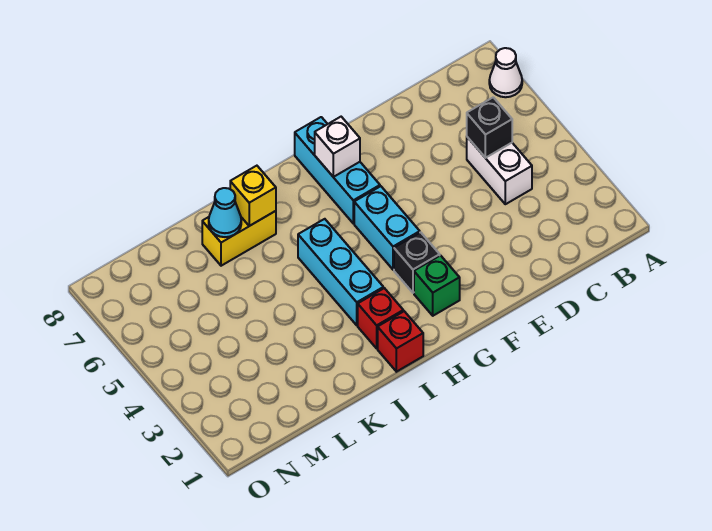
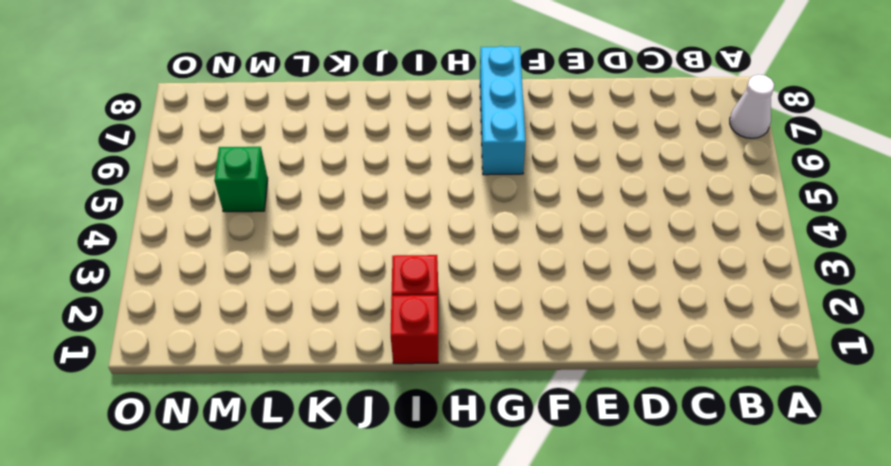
green brick M5 level 1 -> green brick G2 level 1
none -> white brick C4:C5 level 1
none -> black brick G3 level 1
none -> cyan brick G4:G5 level 1

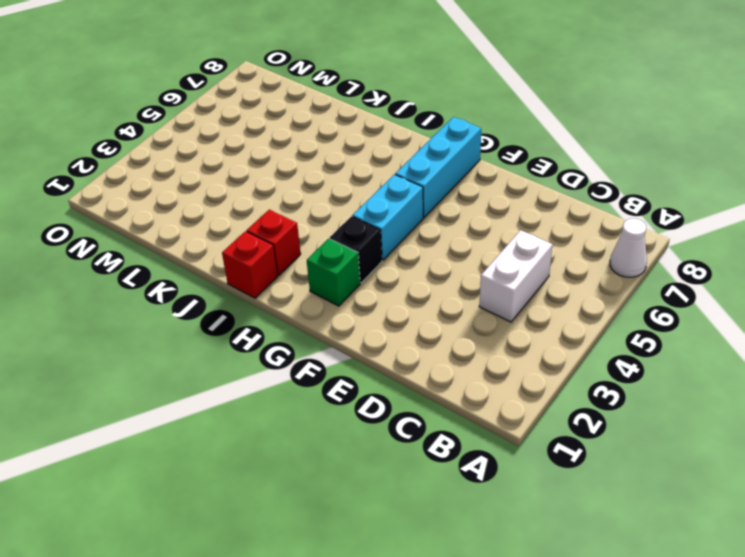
none -> cyan brick I3:I5 level 1
none -> yellow brick J7:K7 level 1
none -> black brick C5 level 2

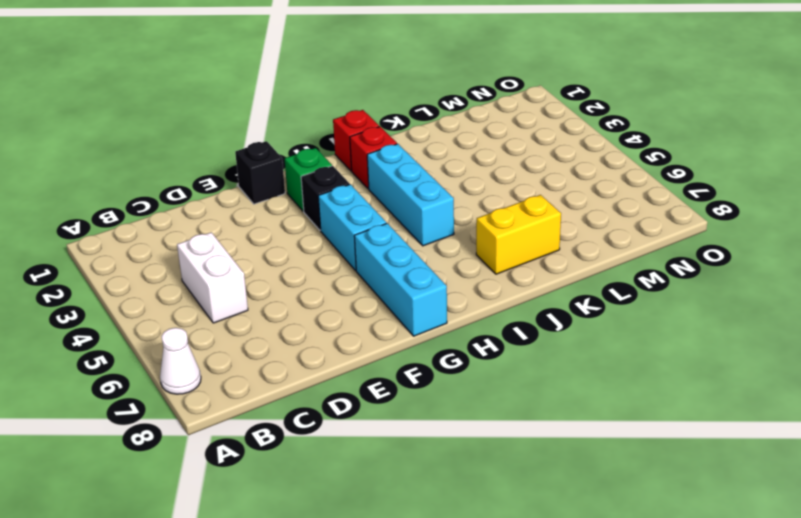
black brick F1 level 1 -> black brick C5 level 2
none -> white brick G7 level 2
none -> yellow brick J7 level 2
none -> cyan cone K7 level 2

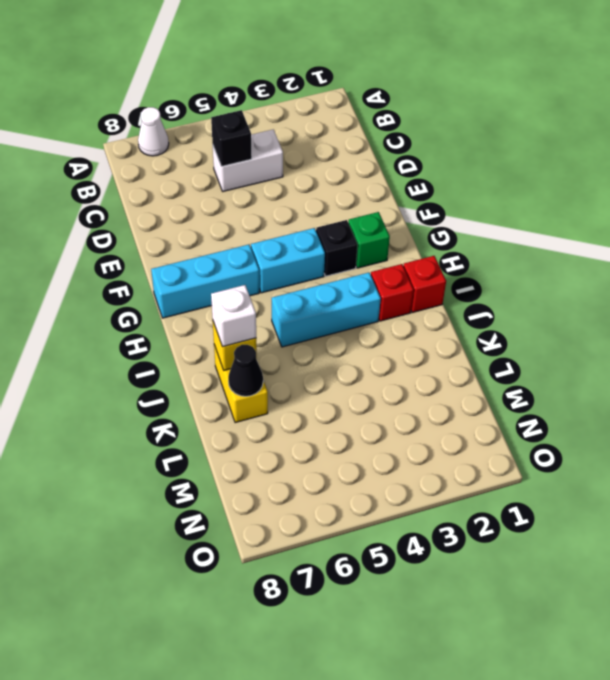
white brick J7 level 3 -> white brick G7 level 2
black cone K7 level 2 -> cyan cone K7 level 2

